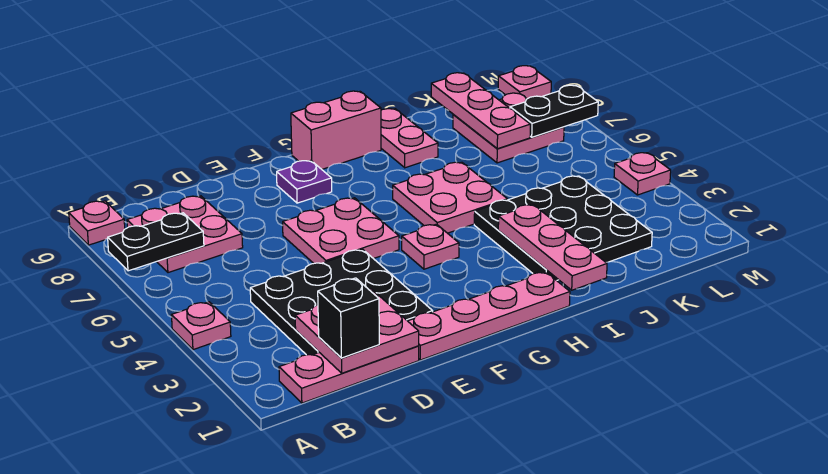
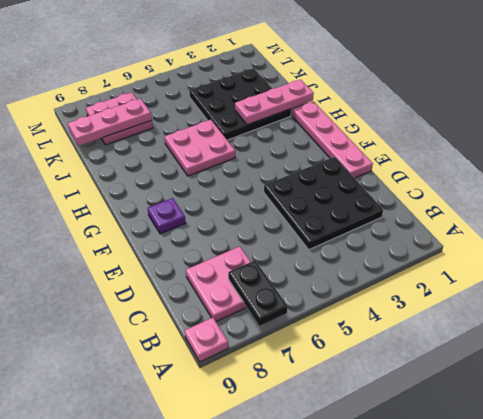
none -> pink plate A4 level 1
none -> pink plate B1:D1 level 1
none -> pink plate E5:F6 level 1

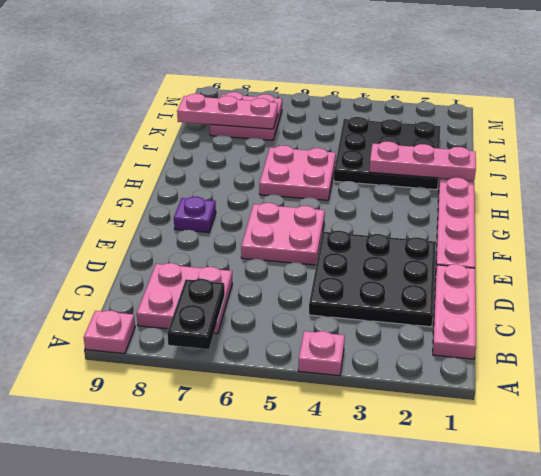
none -> pink plate G4 level 1
none -> pink brick G9:H9 level 1
none -> pink plate I8:I9 level 1

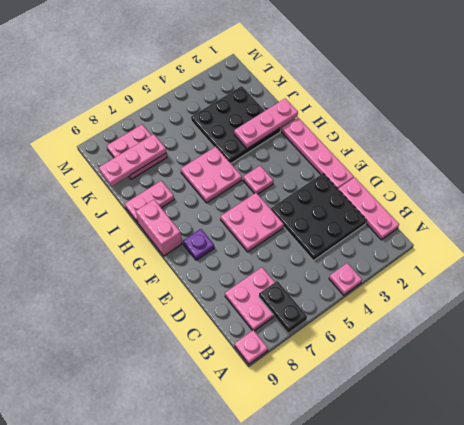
none -> pink plate M4 level 1
none -> pink plate M9 level 1
none -> pink plate C1:D2 level 2

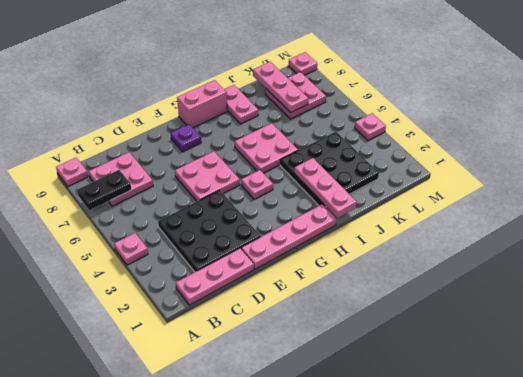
none -> pink plate C1:D2 level 2
none -> black plate L7:M7 level 2
none -> black brick C1 level 3

